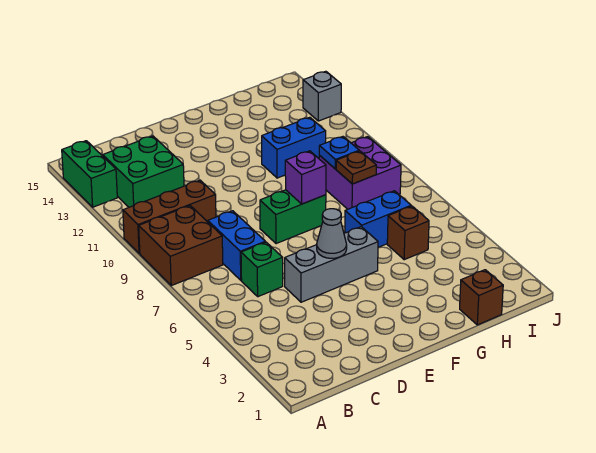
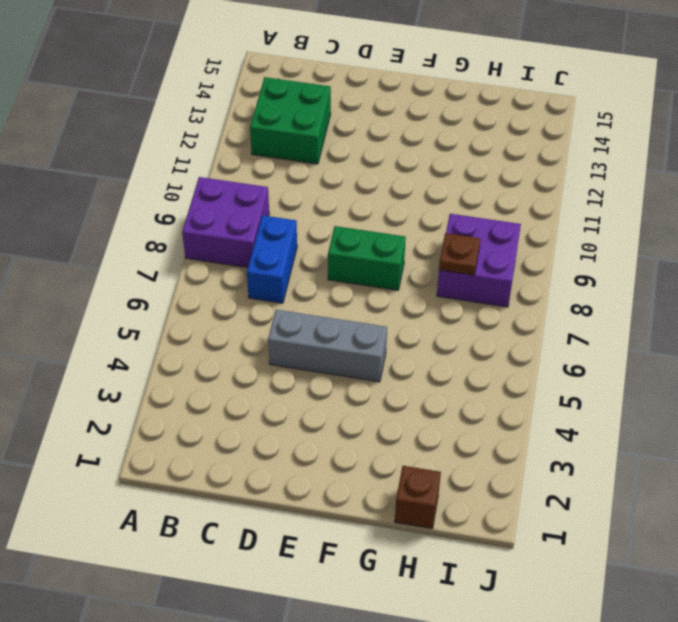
purple brick A8:B9 level 1 -> brown brick A8:B9 level 1
none -> brown brick A10:C10 level 1
none -> green brick A13:A14 level 1
none -> green brick C6 level 1

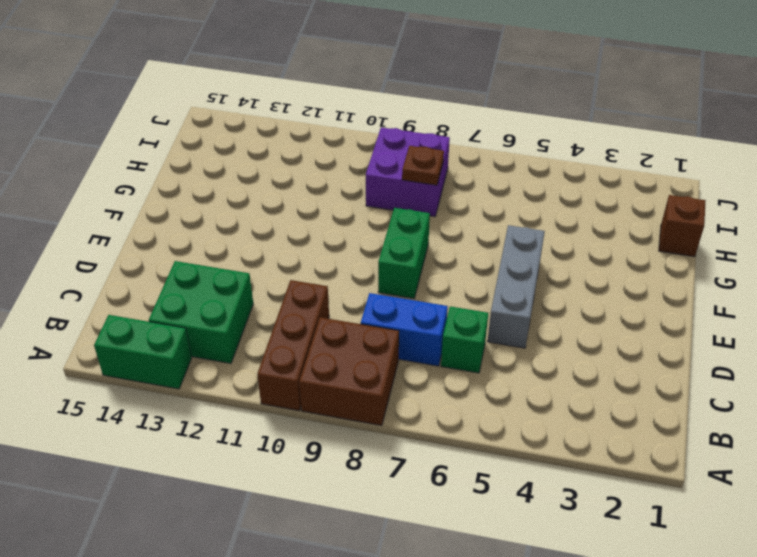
none -> blue brick G6:H6 level 1
none -> blue brick G11:H11 level 1
none -> brown brick H5 level 1

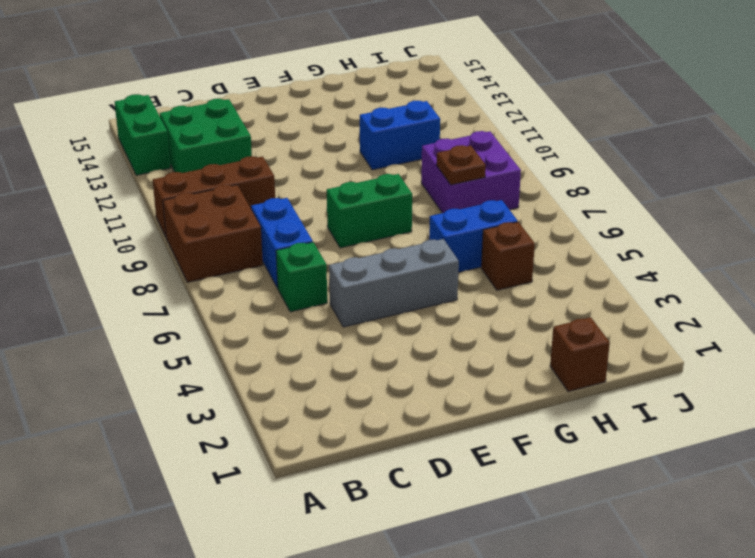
none -> grey brick J13 level 1
none -> grey cone E5 level 2
none -> purple brick F8 level 2

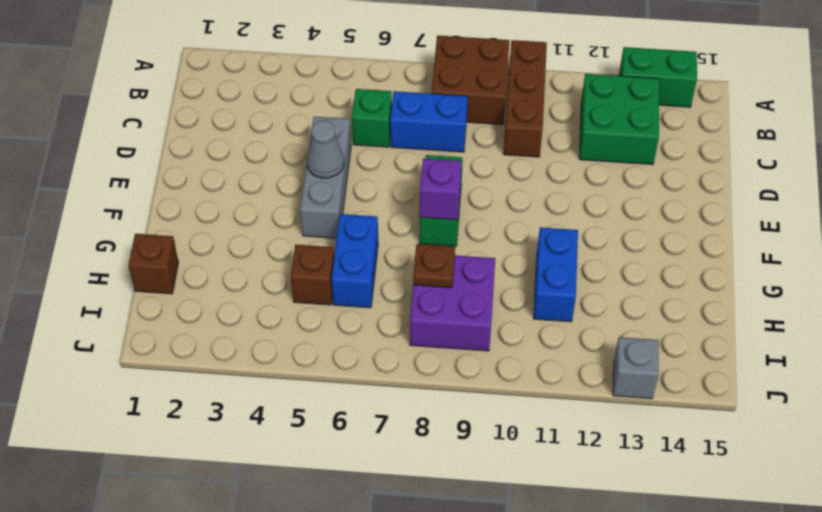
none -> blue plate H9 level 2

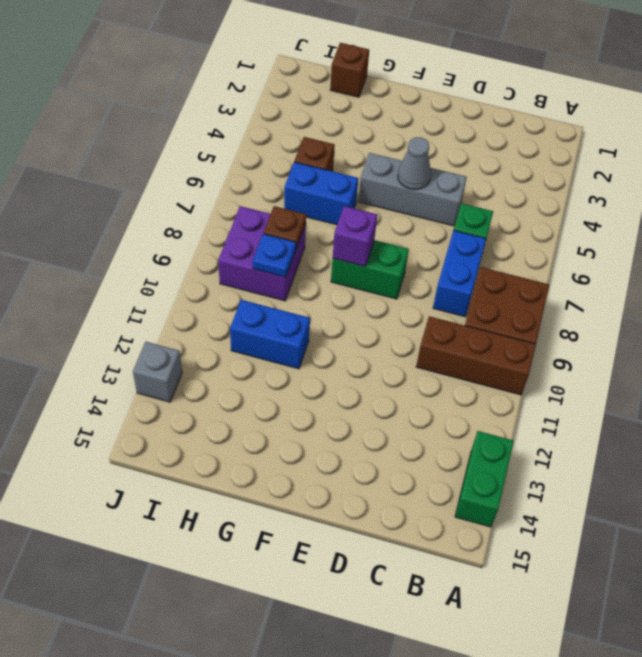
none -> green brick B12:C13 level 1

